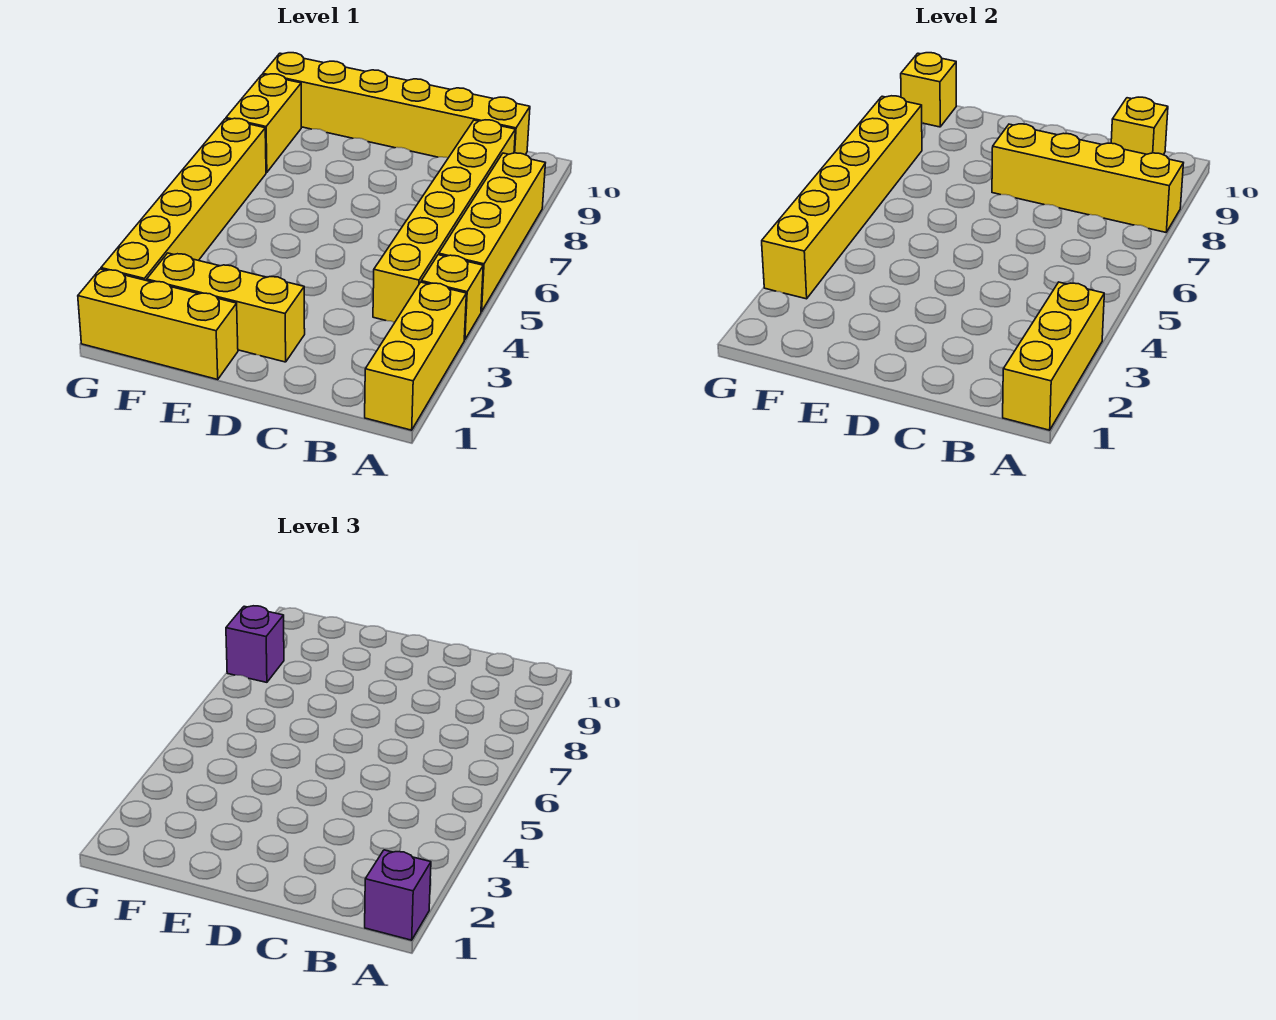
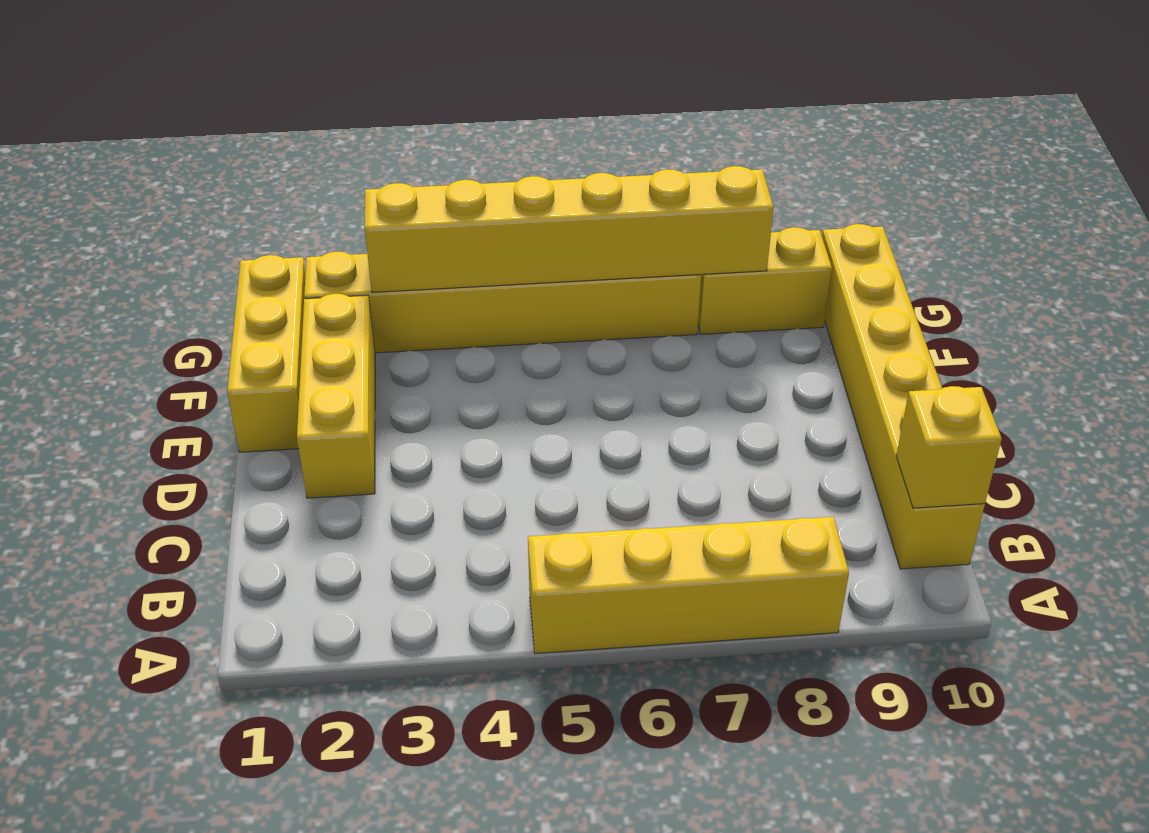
none -> yellow brick A1:A3 level 1
none -> yellow brick A4 level 1
none -> yellow brick B4:B9 level 1

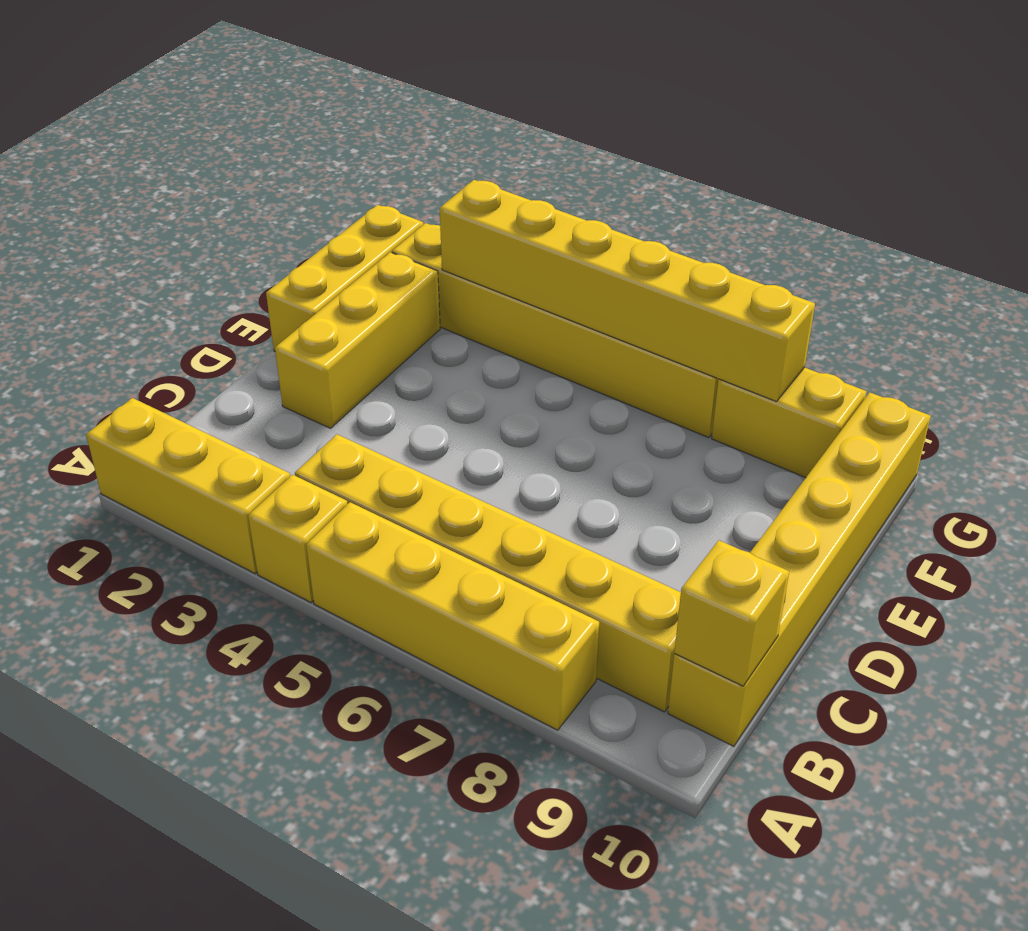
none -> yellow brick A1:A3 level 2
none -> yellow brick A8:D8 level 2
none -> yellow brick G10 level 2

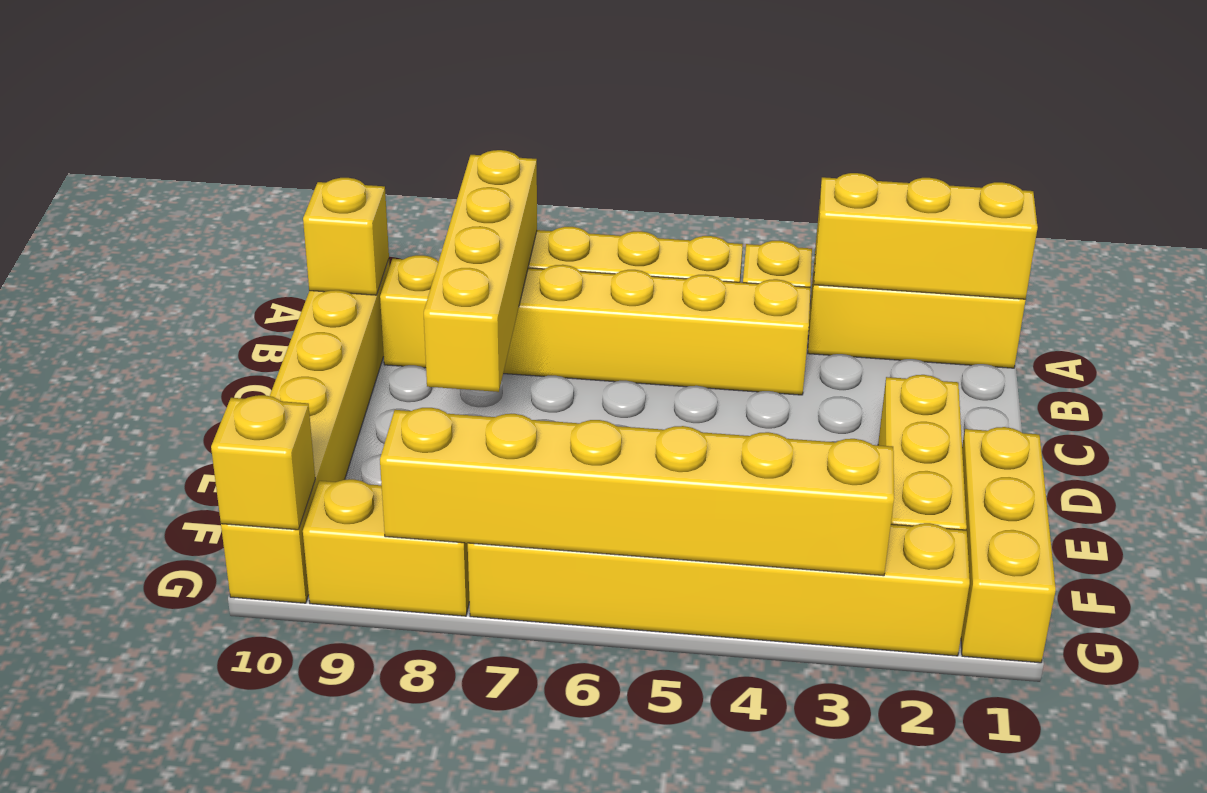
none -> purple brick A1 level 3
none -> purple brick G8 level 3

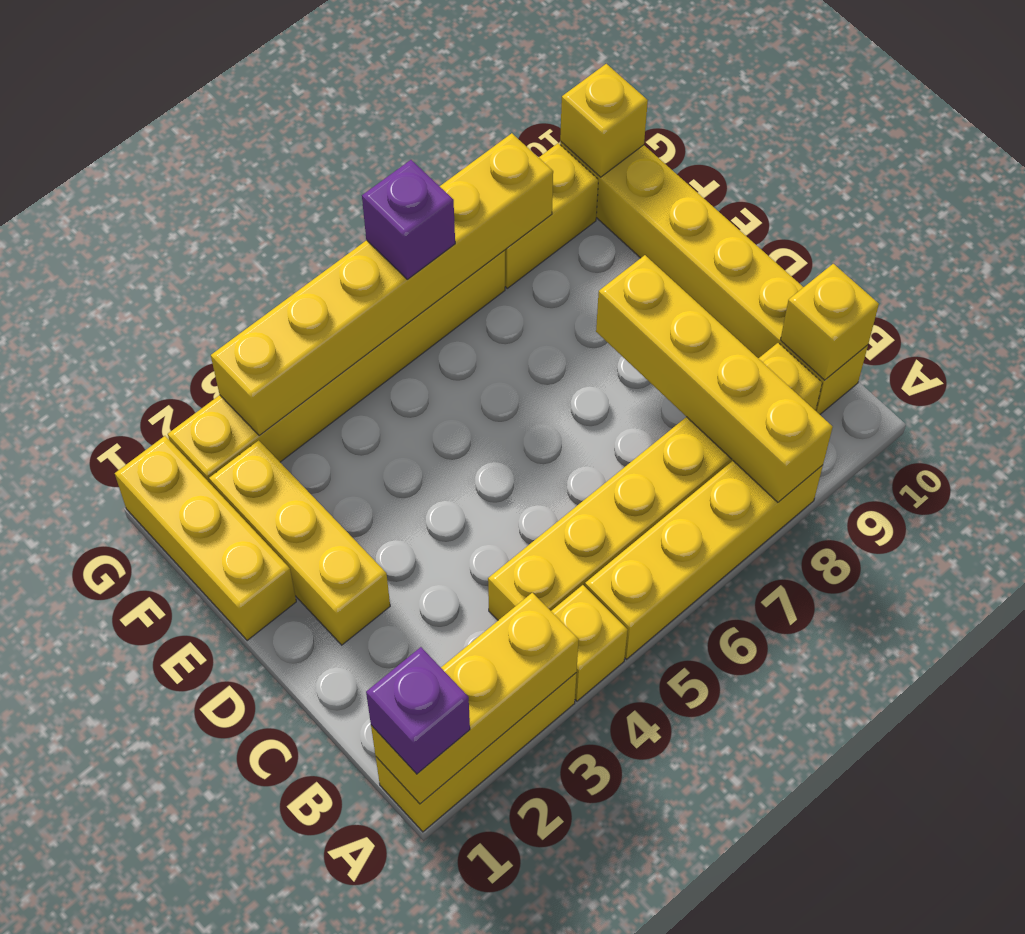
purple brick G6 level 3 -> purple brick G8 level 3

